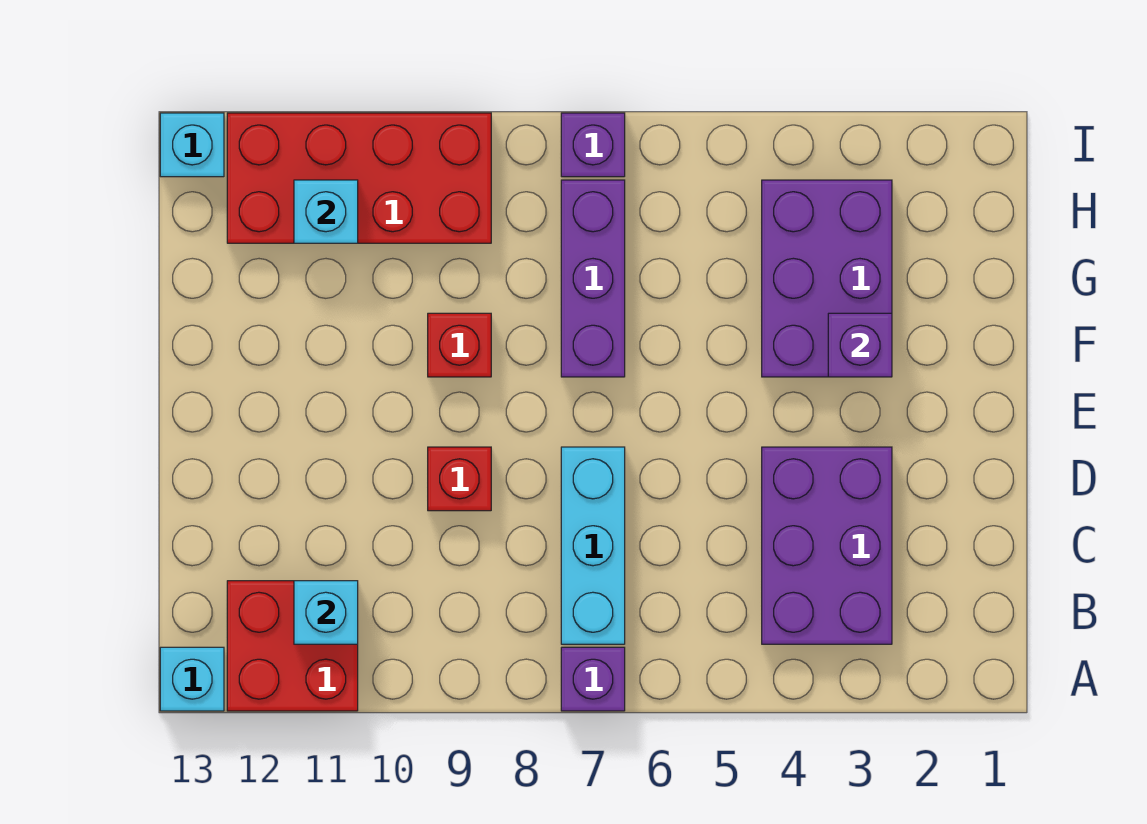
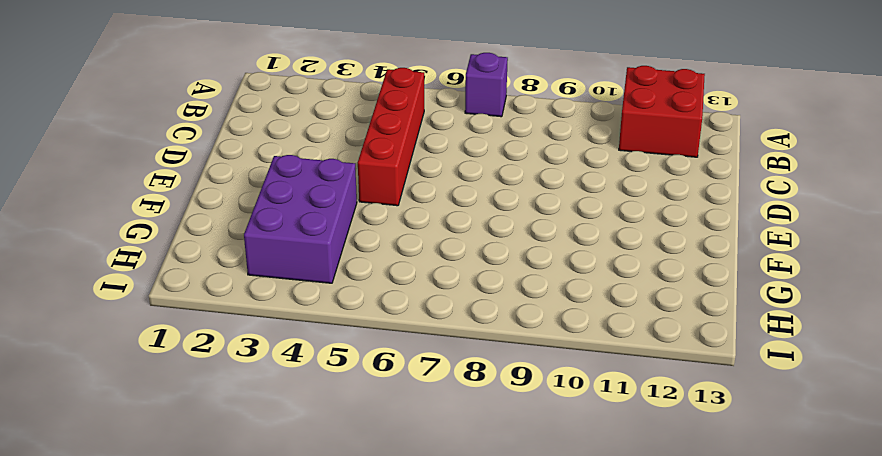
red brick B5:E5 level 1 -> none
none -> cyan brick A13 level 1
none -> purple brick B3:D4 level 1
none -> cyan brick B7:D7 level 1

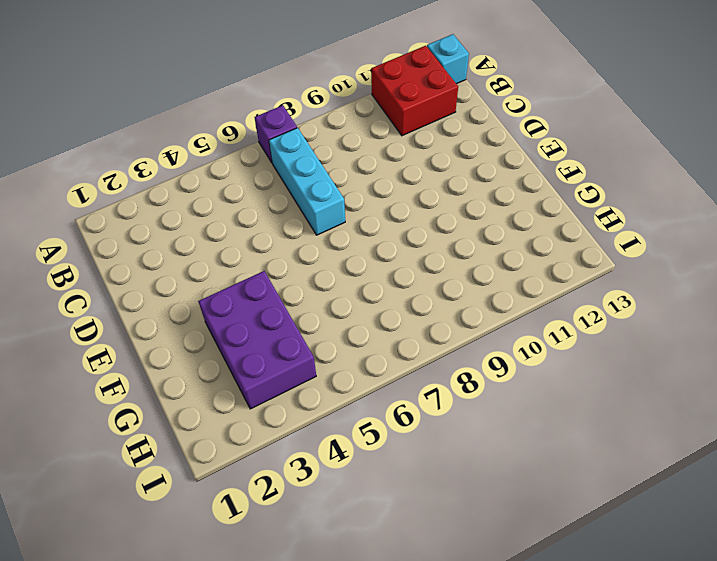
none -> purple brick B3:D4 level 1
none -> red brick D9 level 1
none -> purple brick F7:H7 level 1

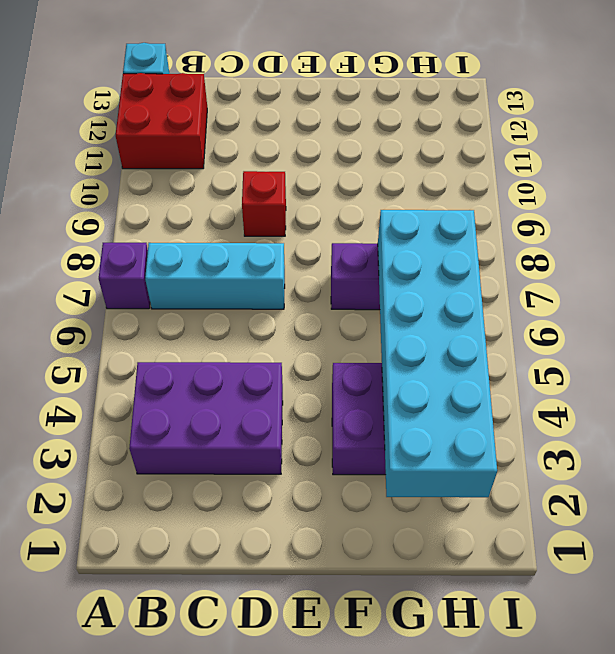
cyan brick G2:H7 level 2 -> none
none -> red brick F9 level 1
none -> red brick H9:I12 level 1
none -> purple brick I7 level 1

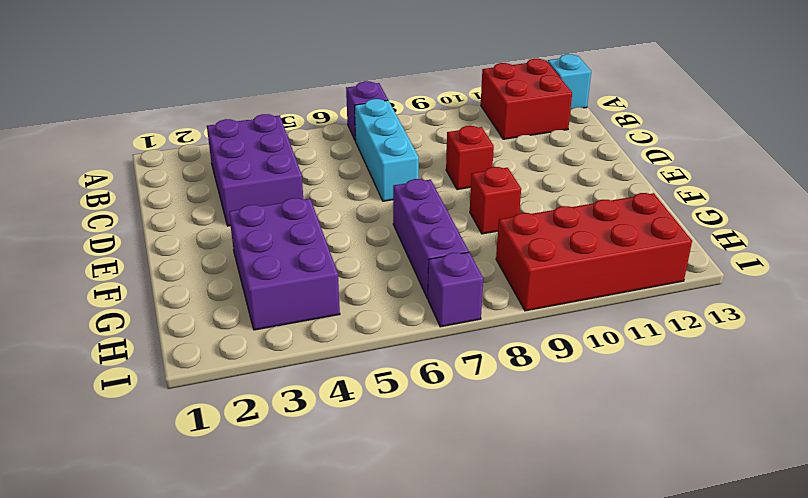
none -> cyan brick I13 level 1
none -> cyan brick B11 level 2
none -> purple brick F3 level 2

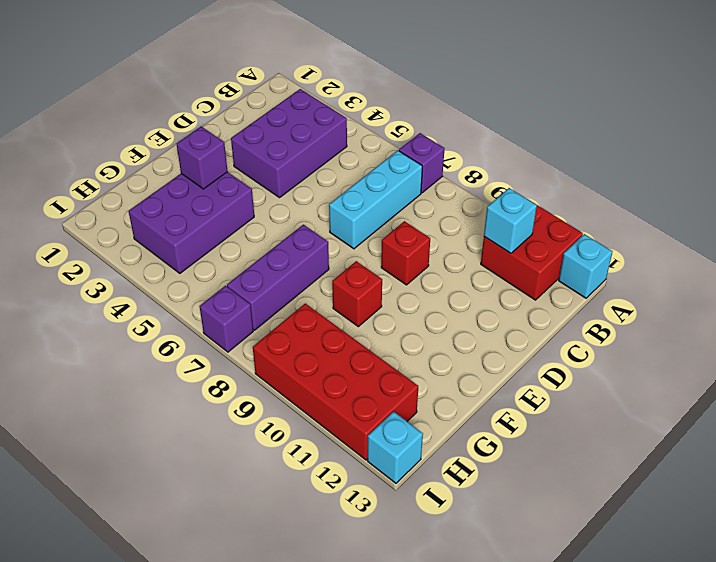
none -> cyan brick H11 level 2

